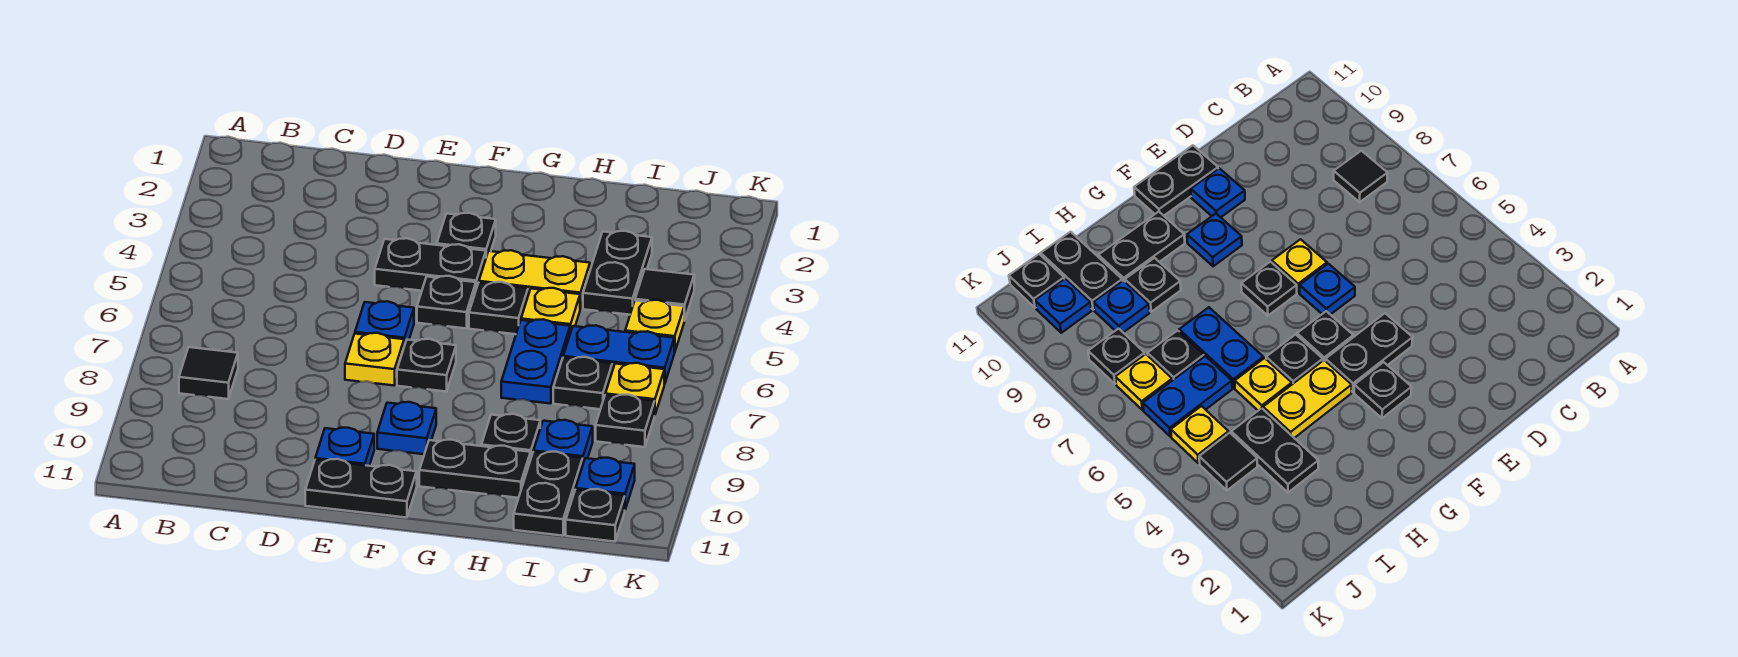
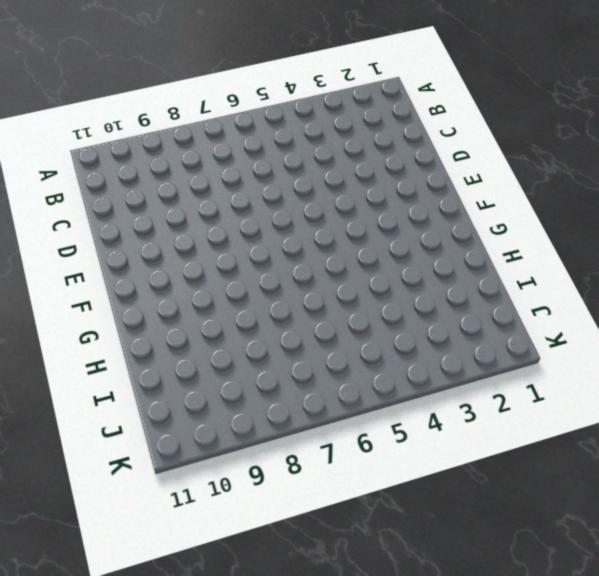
none -> black tile B8 level 1
none -> black plate E4:F4 level 1
none -> blue plate E6 level 1

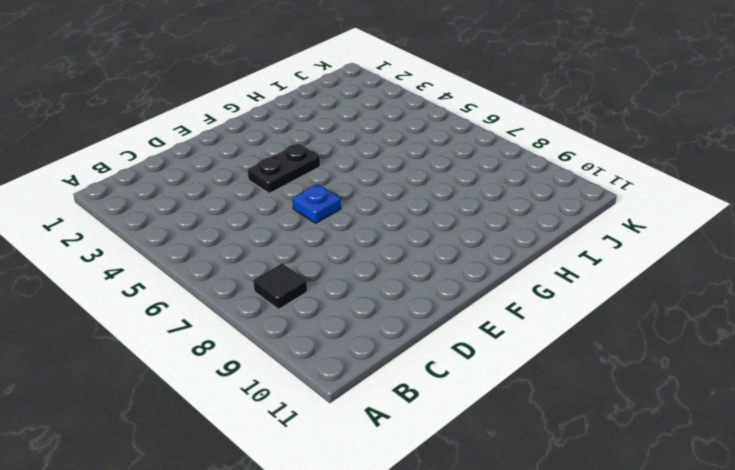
none -> yellow plate E7 level 1
none -> blue plate E10 level 1
none -> black plate E11:F11 level 1

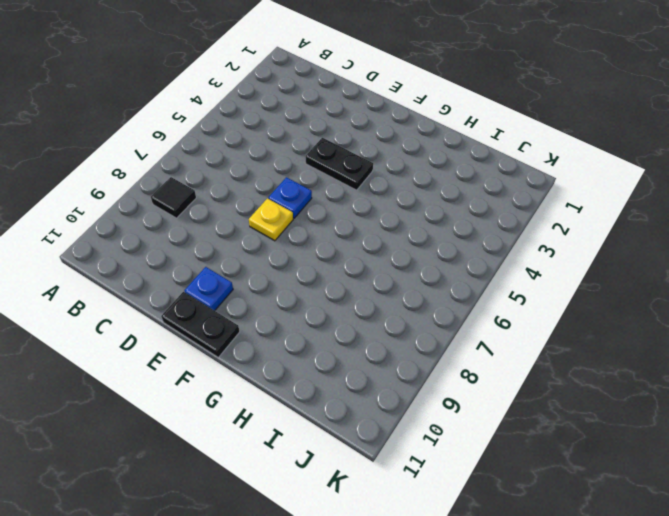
none -> black plate F3 level 1
none -> black plate F5 level 1
none -> black plate F7 level 1

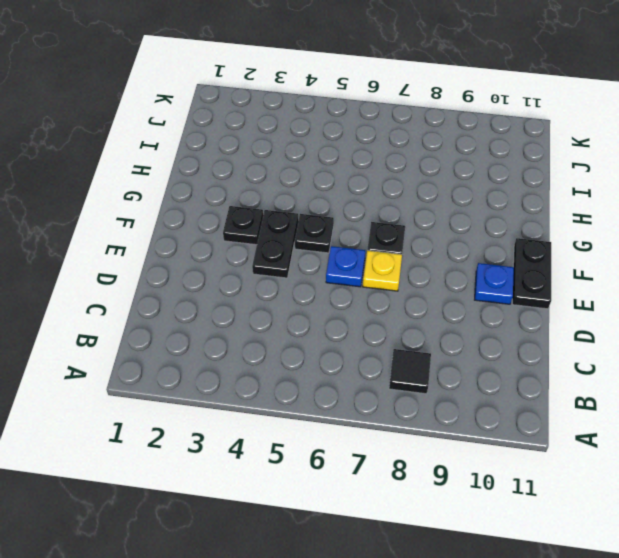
none -> blue plate F9 level 1
none -> yellow plate G4:H4 level 1
none -> black plate G5 level 1

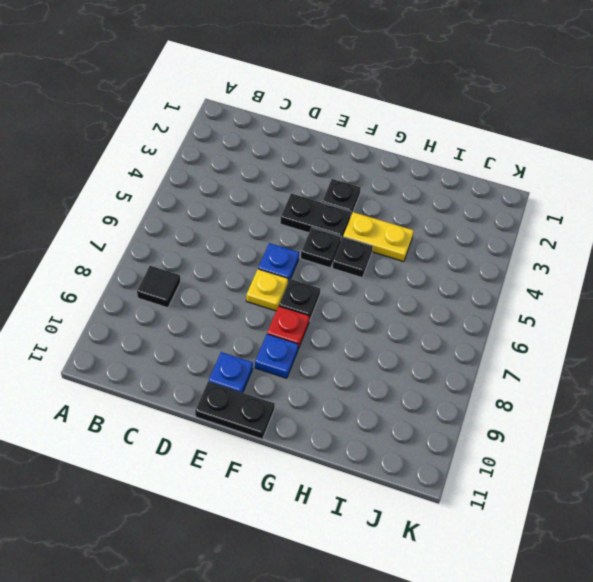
red plate F8 level 1 -> none
none -> black plate G10:H10 level 1
none -> yellow plate H5 level 1
none -> blue plate H6:H7 level 1

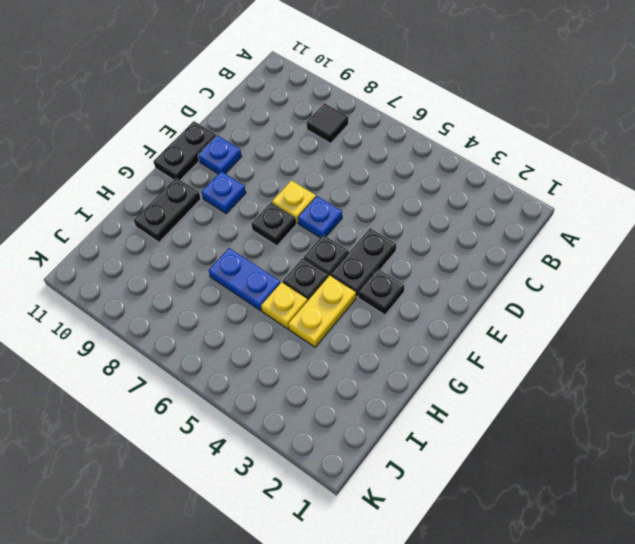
none -> black plate H9 level 1
none -> black plate I3:I4 level 1
none -> blue plate I6:J6 level 1

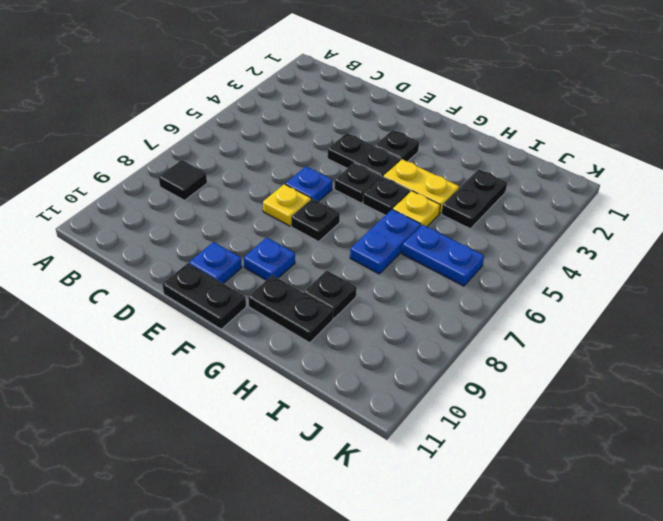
none -> black plate I7 level 1
none -> blue plate I9 level 1
none -> black plate I10:I11 level 1

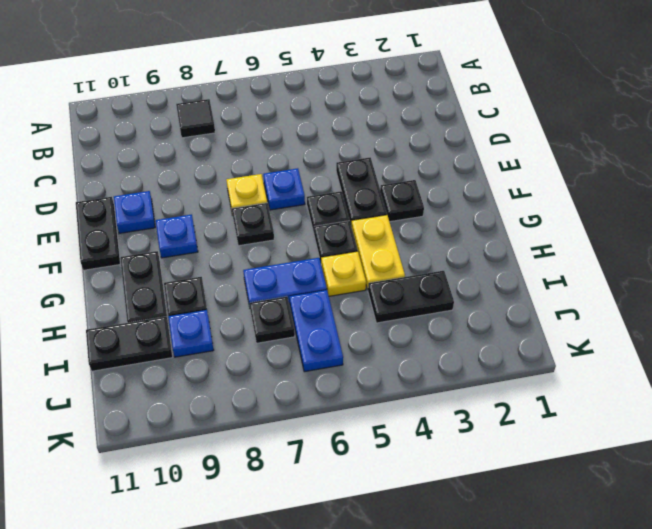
none -> black tile J4 level 1
none -> yellow plate J5 level 1
none -> yellow plate J7 level 1

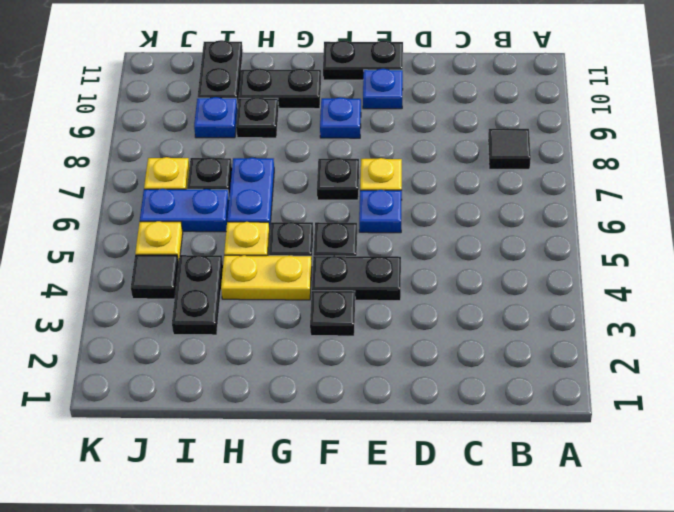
none -> black plate J8 level 1
none -> blue plate J10 level 1
none -> black plate J11 level 1

